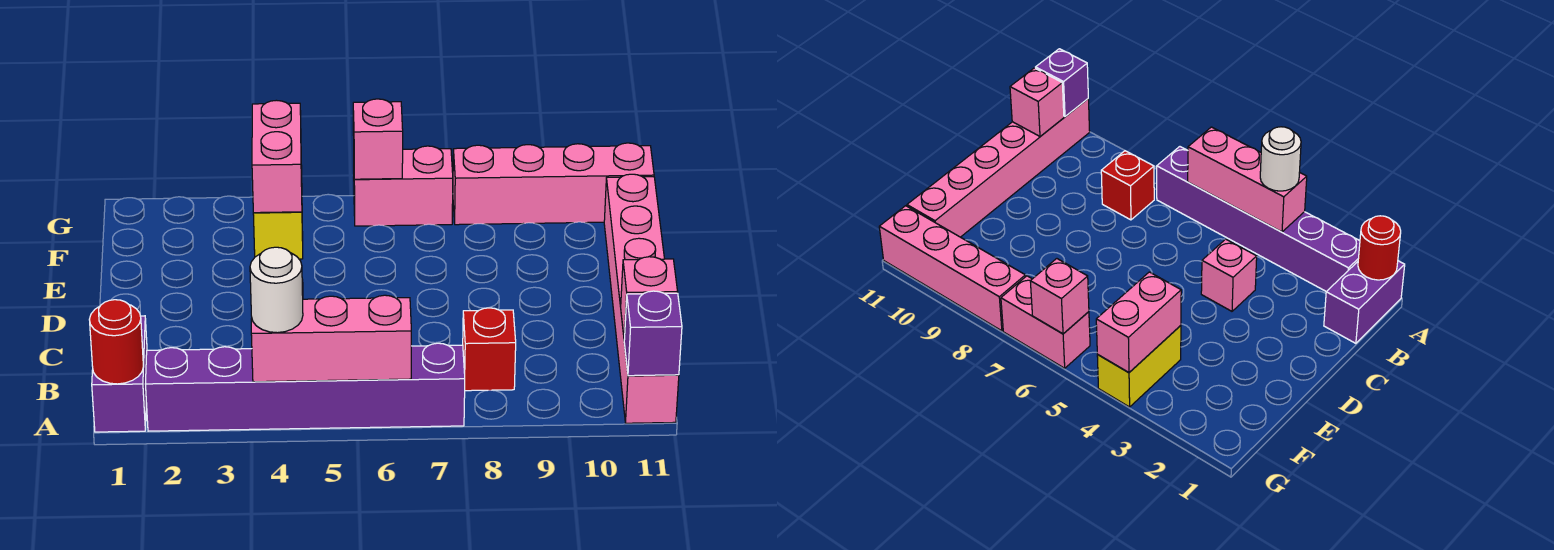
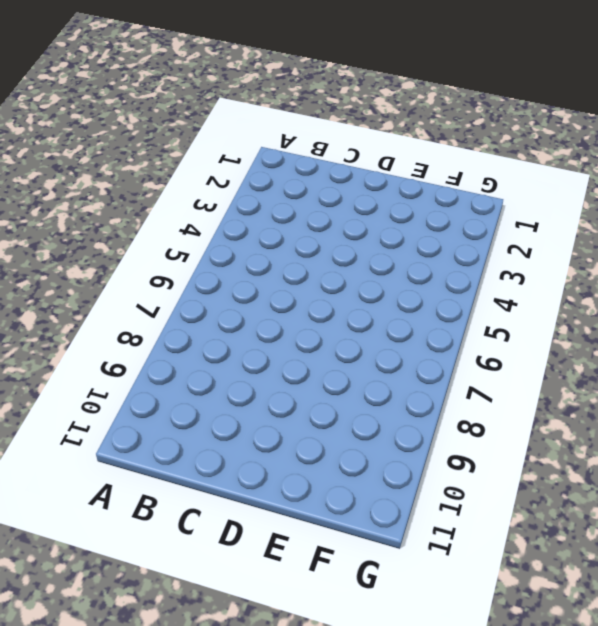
none -> purple brick A1:B1 level 1
none -> purple brick A2:A7 level 1
none -> pink brick A11:F11 level 1

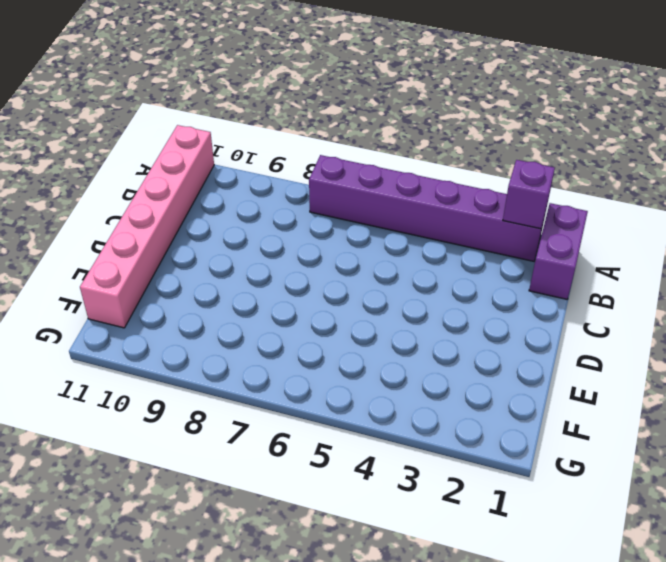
purple brick A2 level 2 -> purple brick A11 level 2
none -> red brick B8 level 1
none -> pink brick C4 level 1
none -> yellow brick F4:G4 level 1

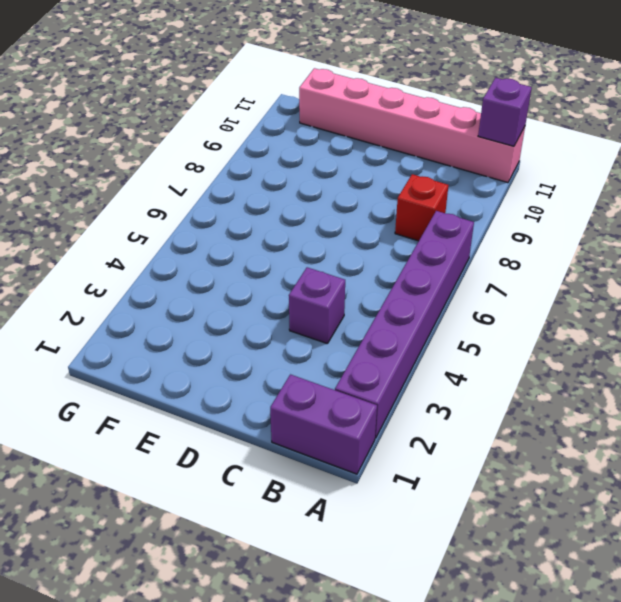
purple brick C4 level 1 -> pink brick C4 level 1
none -> yellow brick F4:G4 level 1
none -> pink brick G6:G7 level 1
none -> pink brick G8:G11 level 1

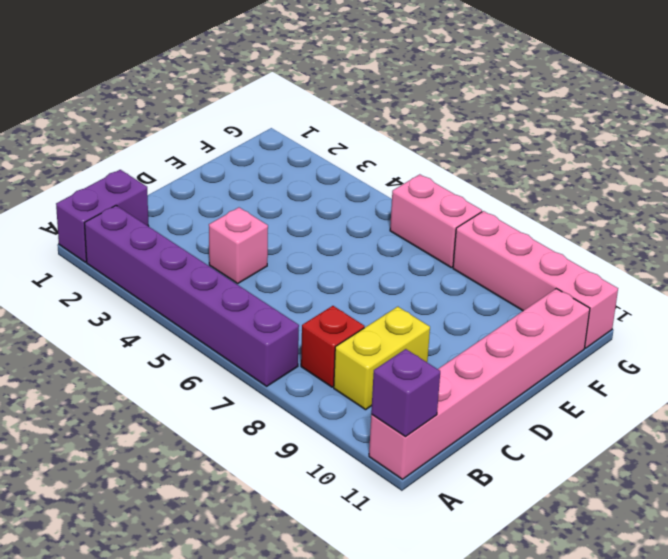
yellow brick B9:C9 level 1 -> yellow brick F4:G4 level 1
none -> red round brick A1 level 2
none -> pink brick A4:A6 level 2
none -> pink brick B11 level 2

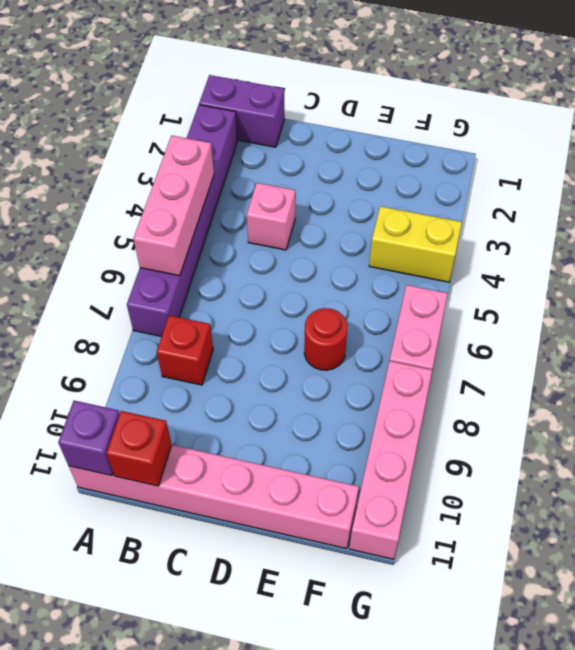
red brick B11 level 2 -> pink brick B11 level 2
red round brick E7 level 1 -> red round brick A1 level 2
none -> pink brick F4:G4 level 2
none -> pink brick G6 level 2
none -> white round brick A4 level 3

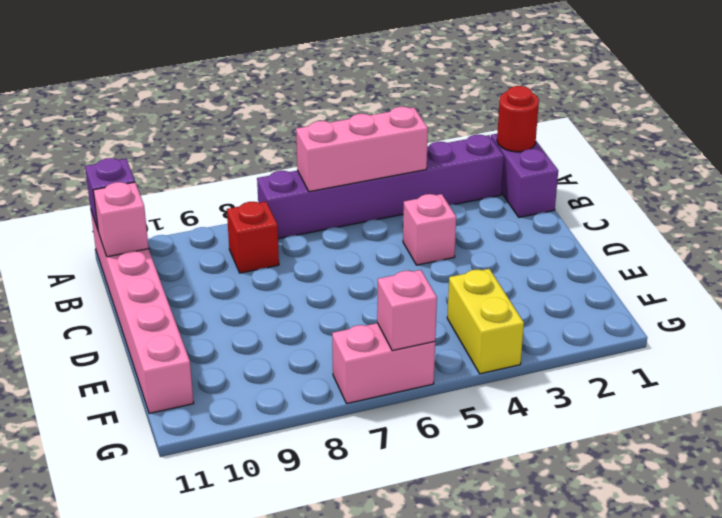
none -> pink brick G8:G11 level 1
none -> pink brick F4:G4 level 2
none -> white round brick A4 level 3

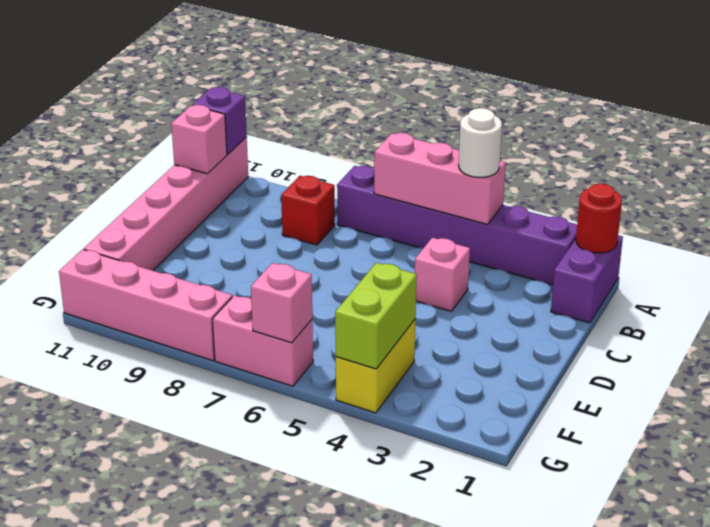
lime brick F4:G4 level 2 -> pink brick F4:G4 level 2

